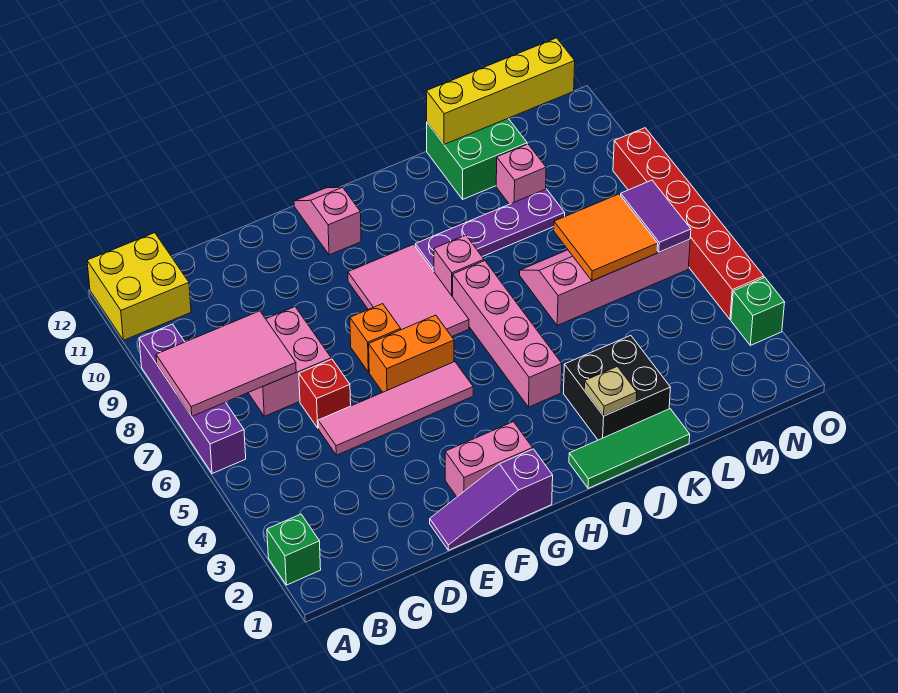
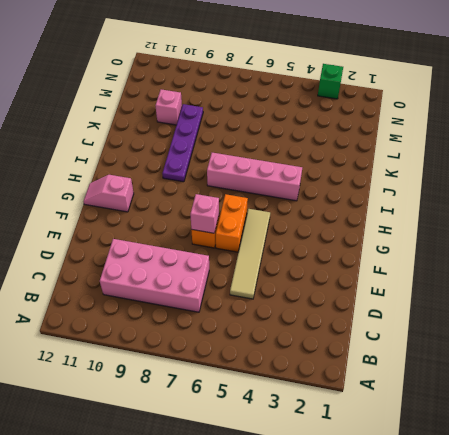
pink brick C7:D10 level 1 -> pink brick C7:D8 level 1
tan tile D5:G5 level 1 -> pink tile D5:G5 level 1
pink brick F7 level 2 -> pink brick I8 level 1
none -> green brick A2 level 1
none -> purple brick A6:A9 level 1
none -> yellow brick A11:B12 level 1

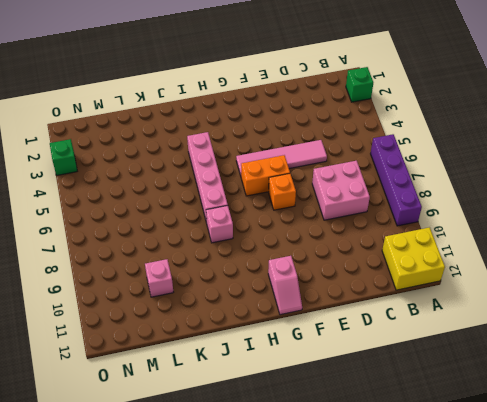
none -> red brick D6 level 1
none -> purple slope E1:G1 level 1 top G
none -> pink brick F2:G2 level 1

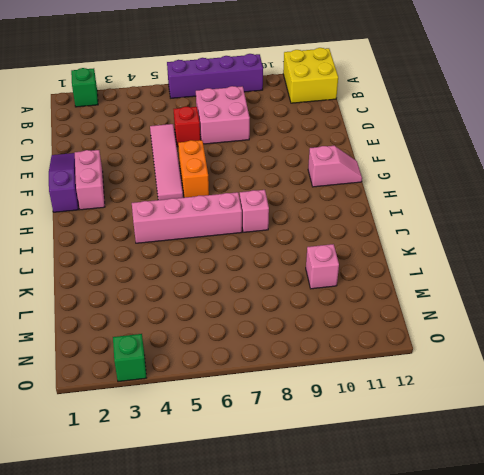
none -> orange brick F7 level 1
none -> pink tile G7:H9 level 1
none -> green tile I1:K1 level 1

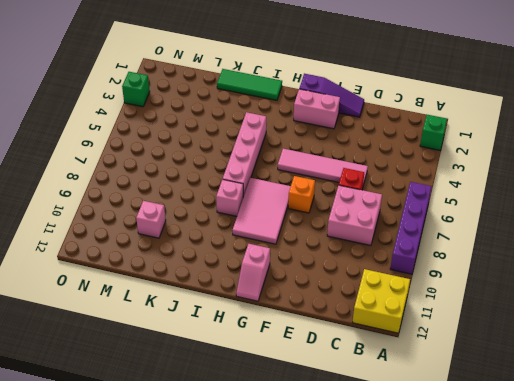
none -> orange brick F6:G6 level 1
none -> purple plate I9:L9 level 1
none -> black brick J2:K3 level 1

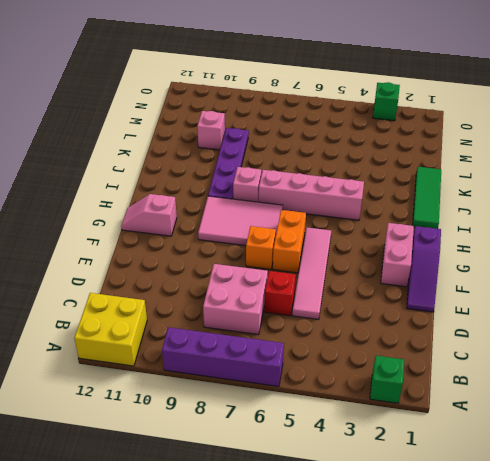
none -> black brick J2:K3 level 1
none -> pink slope K6:N7 level 1 top 6
none -> green brick K11:L12 level 1

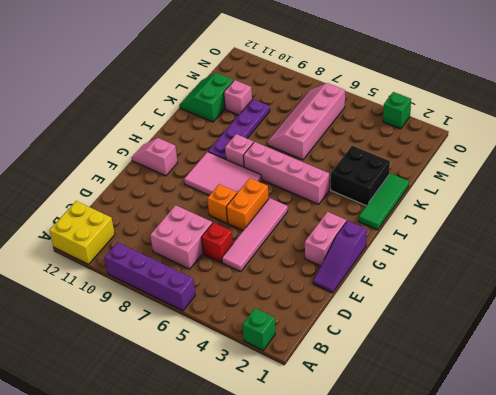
green slope K11:L12 level 1 top 11 -> green brick K11:L12 level 1
none -> red brick O4:O9 level 1
none -> pink tile A7:C8 level 2
none -> tan plate J2 level 2

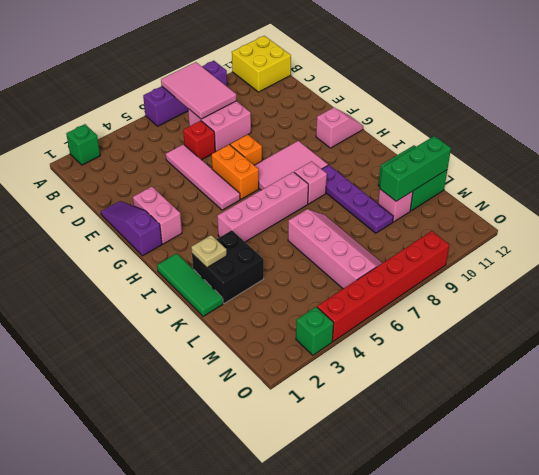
green brick L10:L12 level 2 -> yellow brick K12:N12 level 2
none -> orange tile L6:M7 level 2
none -> purple tile N6:N7 level 2

